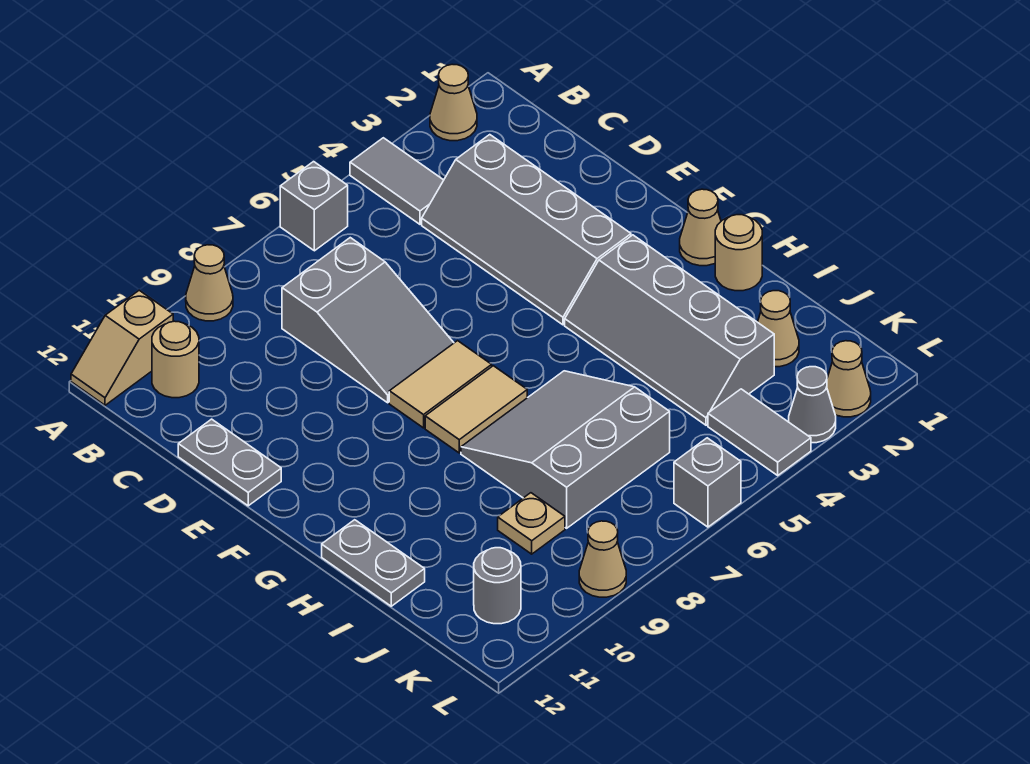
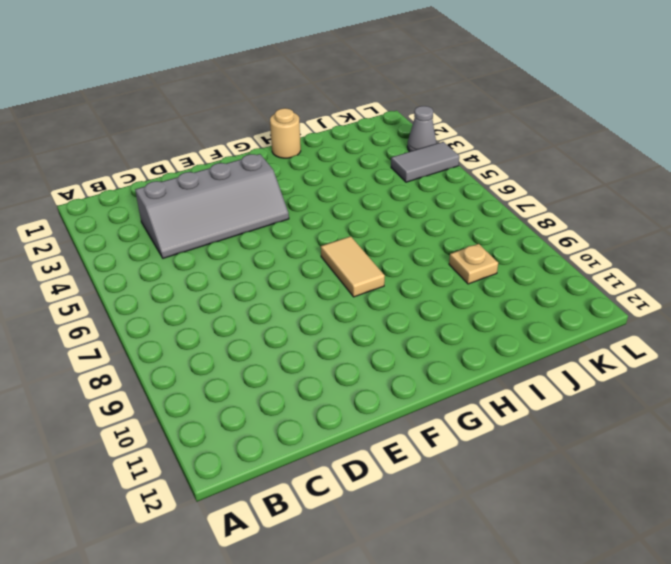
none -> tan cone A2 level 1
none -> grey tile A4:B4 level 1
none -> grey brick A6 level 1

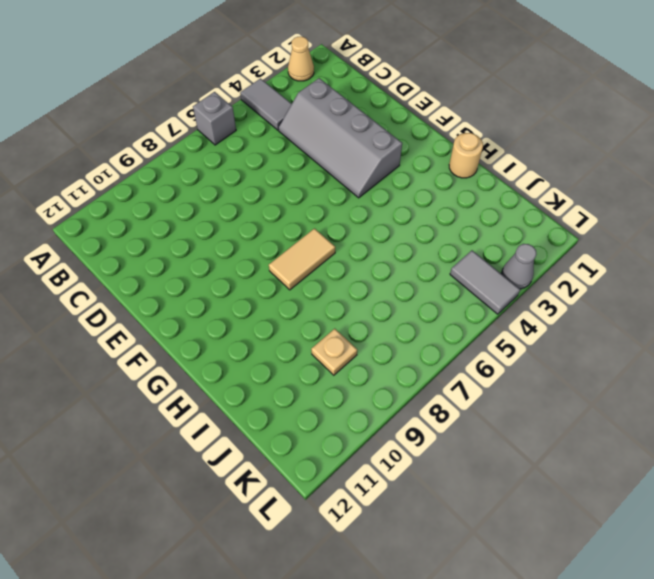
none -> tan cone A9 level 1
none -> tan slope A11:A12 level 1 top 11
none -> tan round brick B11 level 1

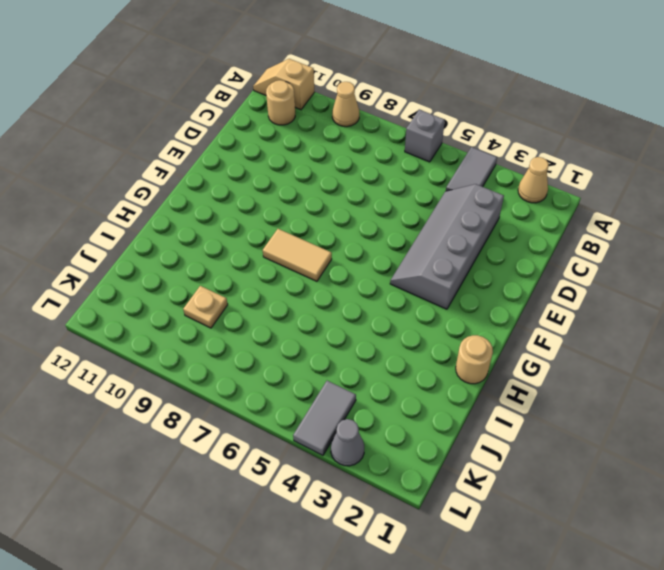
none -> grey slope C7:E8 level 1 top C
none -> grey plate D12:E12 level 1
none -> tan tile F7:F8 level 1

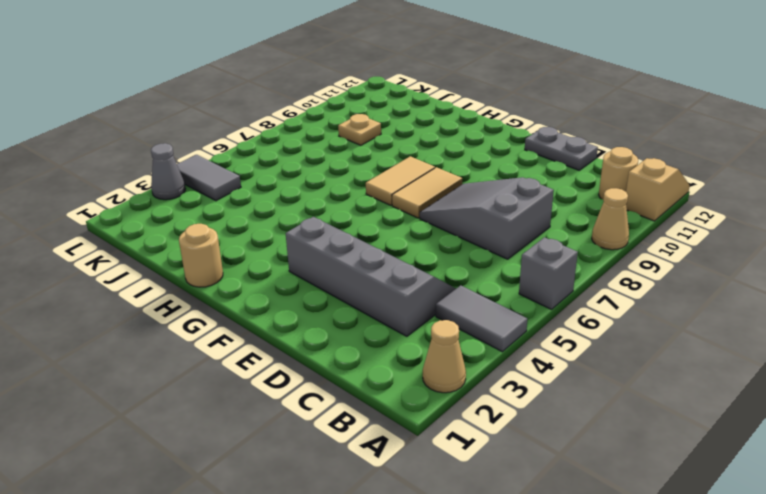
none -> tan cone G1 level 1
none -> grey slope G3:J4 level 1 top 3
none -> grey slope H6:J8 level 1 top J

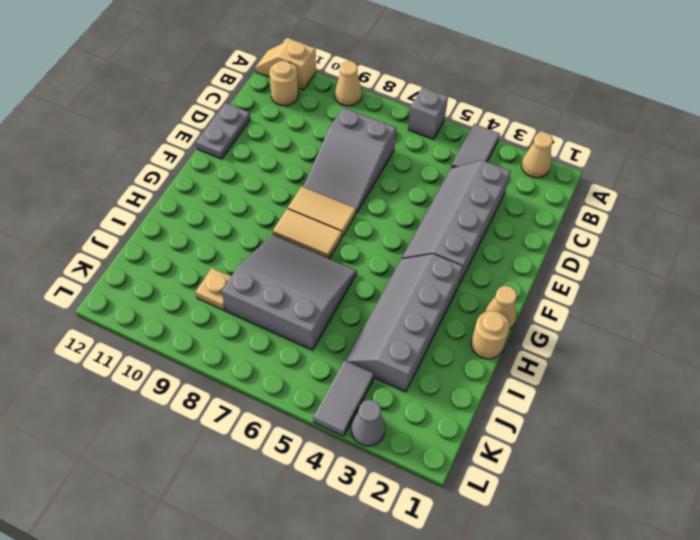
none -> grey plate H12:I12 level 1
none -> tan cone J2 level 1
none -> grey round brick K11 level 1

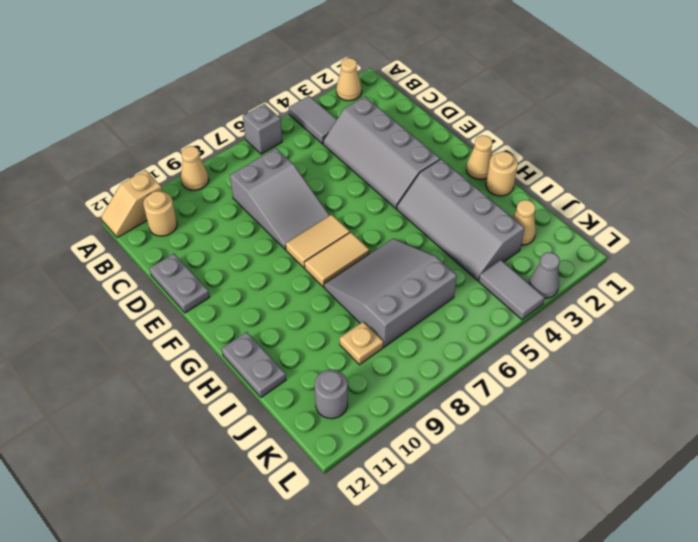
none -> tan cone L2 level 1
none -> grey brick L6 level 1
none -> tan cone L9 level 1

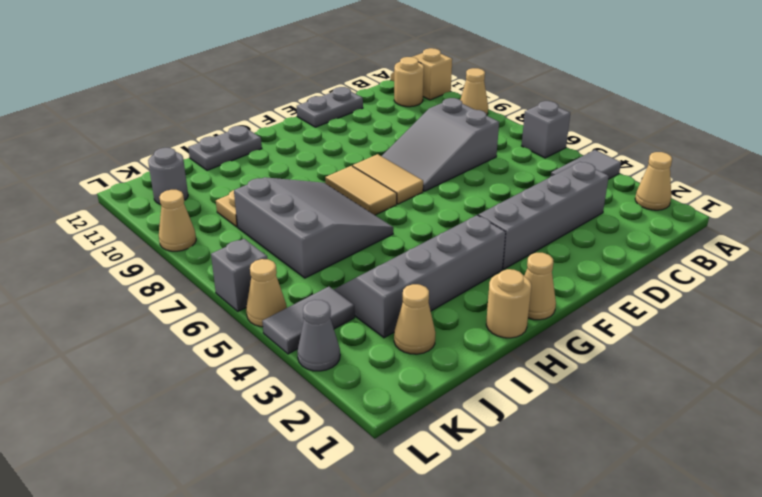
tan cone L5 level 1 -> tan cone L2 level 1

